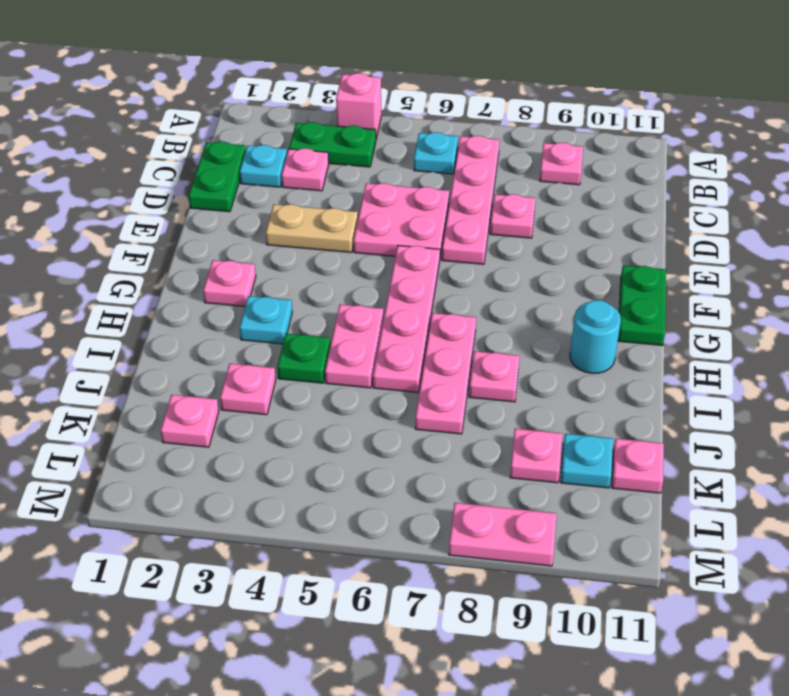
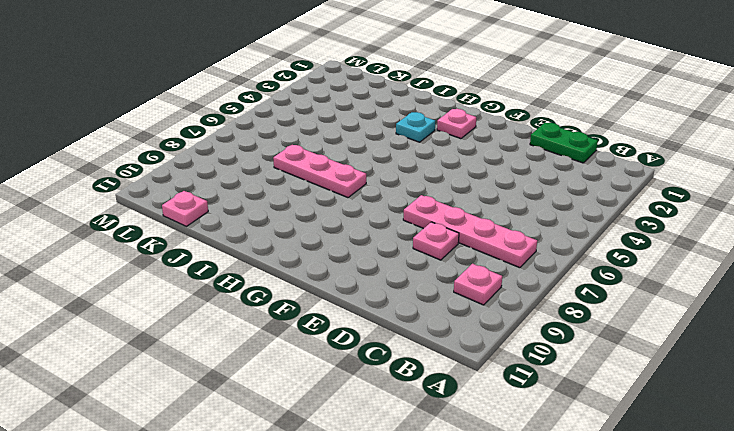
none -> pink brick A4 level 1
none -> green plate B3:B4 level 1
none -> cyan plate B6 level 1

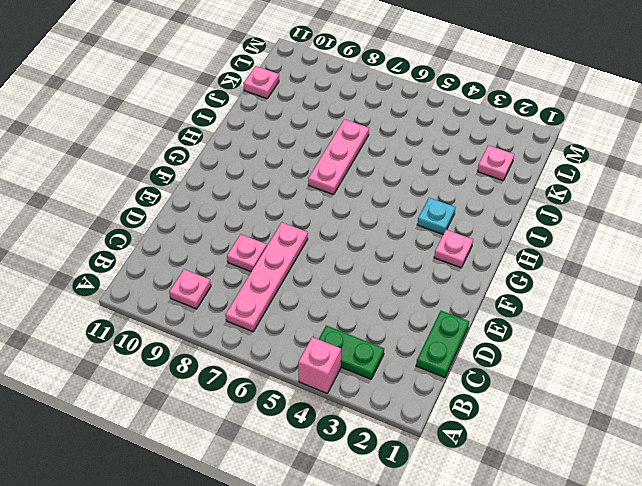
none -> cyan plate B6 level 1
none -> cyan plate C2 level 1
none -> pink plate C3 level 1

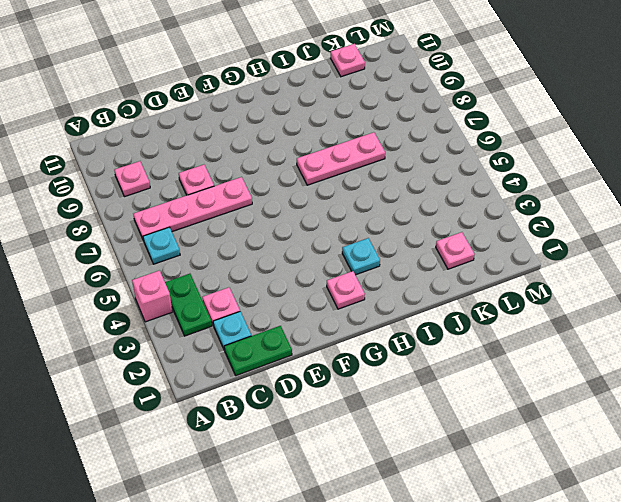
none -> pink plate D5:E6 level 1
none -> tan plate E3:E4 level 1
none -> pink plate F6:I6 level 1

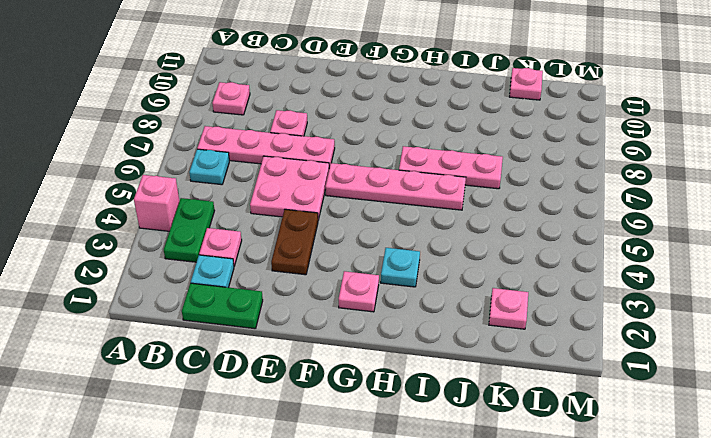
brown plate E3:E4 level 1 -> tan plate E3:E4 level 1
none -> green plate F11:G11 level 1
none -> pink plate H5:I5 level 1
none -> cyan round brick H10 level 1

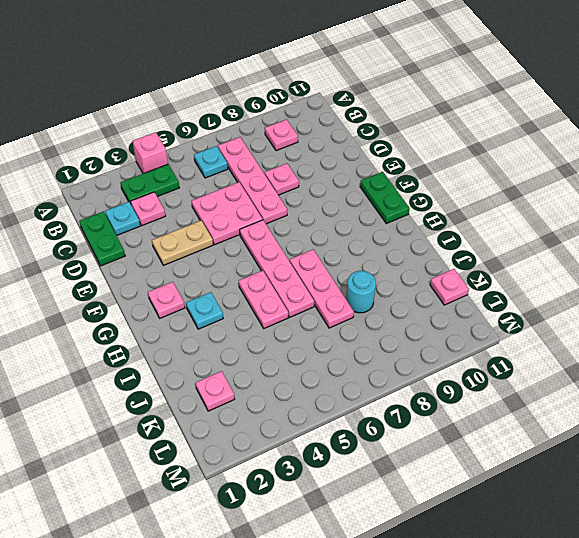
cyan round brick J8 level 1 -> cyan round brick H10 level 1
none -> green plate I4 level 1
none -> pink plate I8 level 1
none -> pink plate J3 level 1

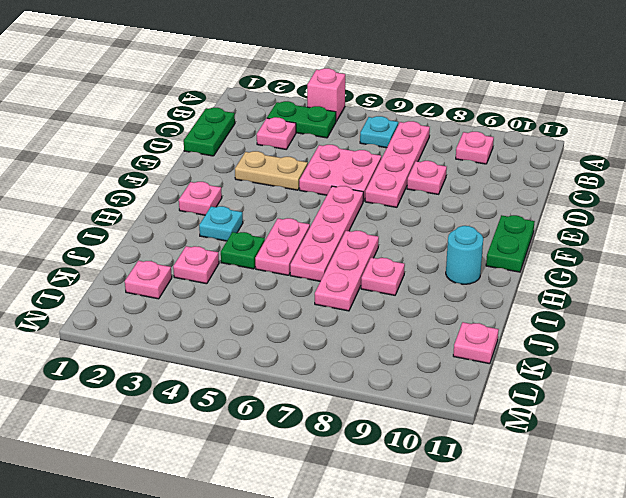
none -> cyan plate C2 level 1
none -> pink plate K9 level 1
none -> cyan plate K10 level 1

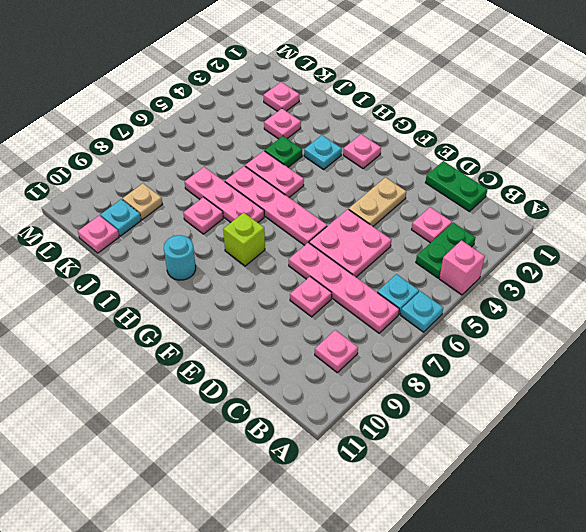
cyan plate A6 level 1 -> cyan plate C2 level 1
lime brick G8 level 1 -> none
tan plate K9 level 1 -> pink plate K9 level 1
none -> green plate F11:G11 level 1
none -> pink plate M8:M9 level 1

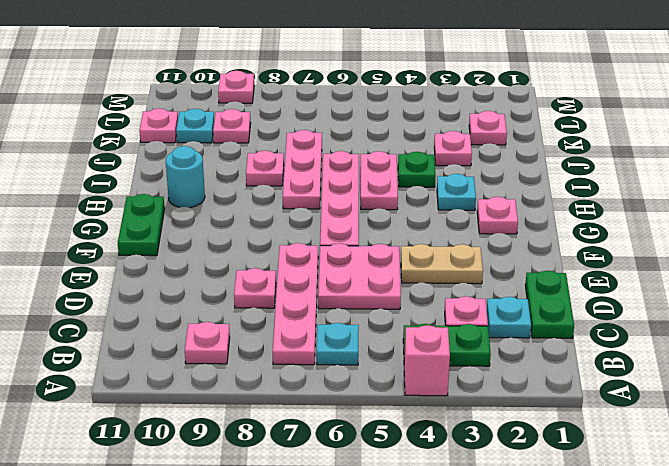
pink plate M9 level 1 -> pink plate M8:M9 level 1

